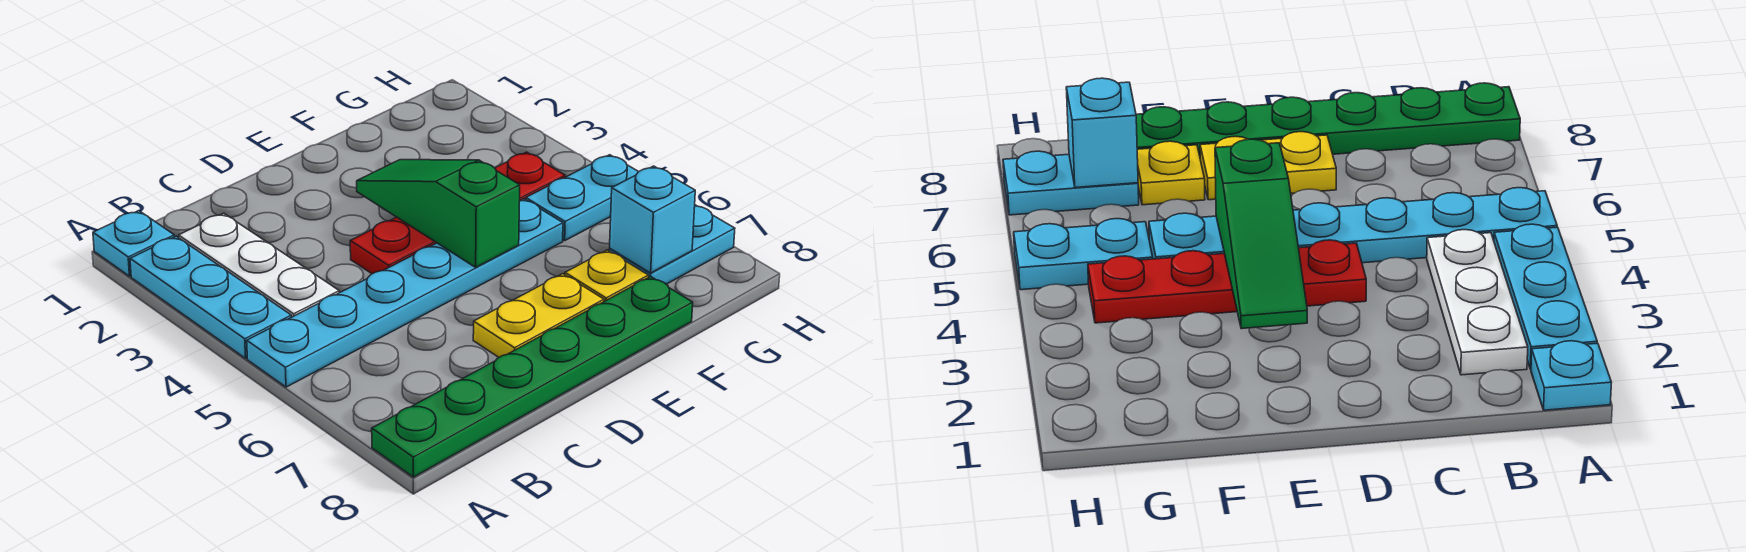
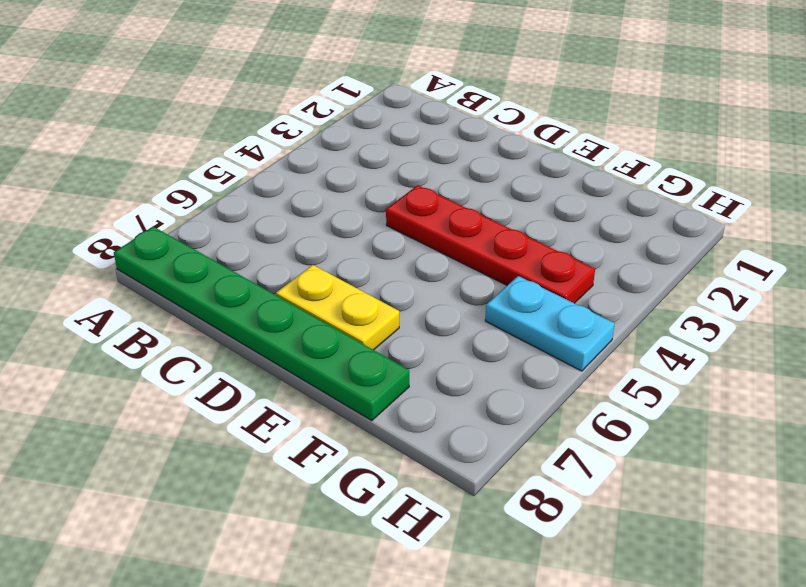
none -> cyan plate A1 level 1
none -> cyan plate A2:A4 level 1
none -> cyan plate A5:F5 level 1

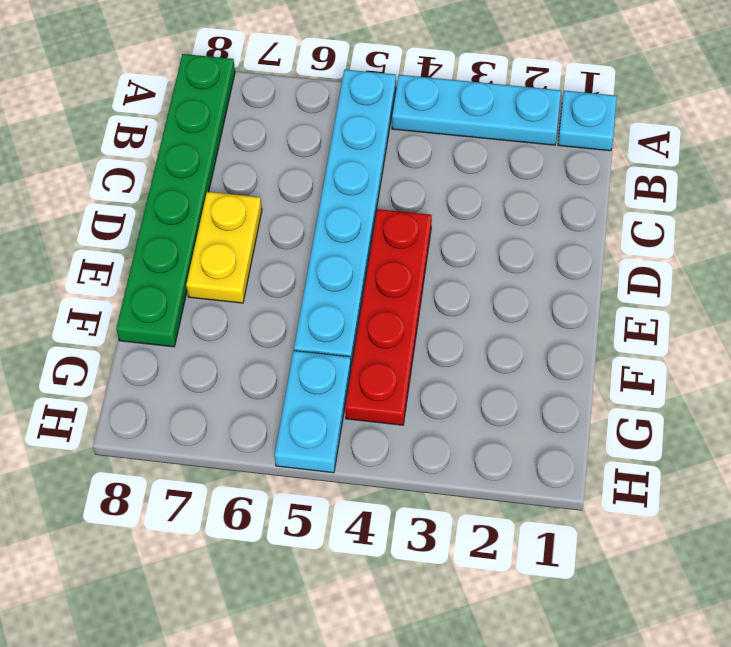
none -> white plate B2:B4 level 1
none -> yellow plate F7 level 1
none -> cyan plate G7:H7 level 1

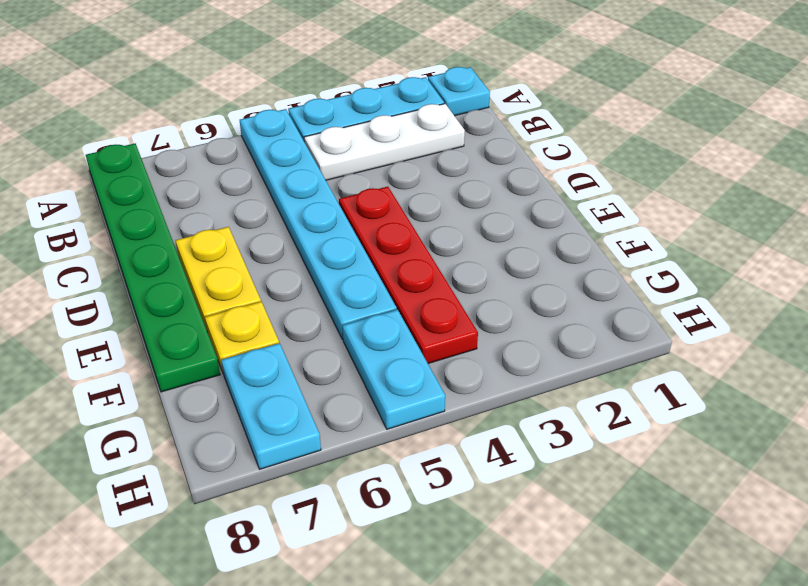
none -> green slope E3:E5 level 2 top 5
none -> cyan brick G7 level 2

